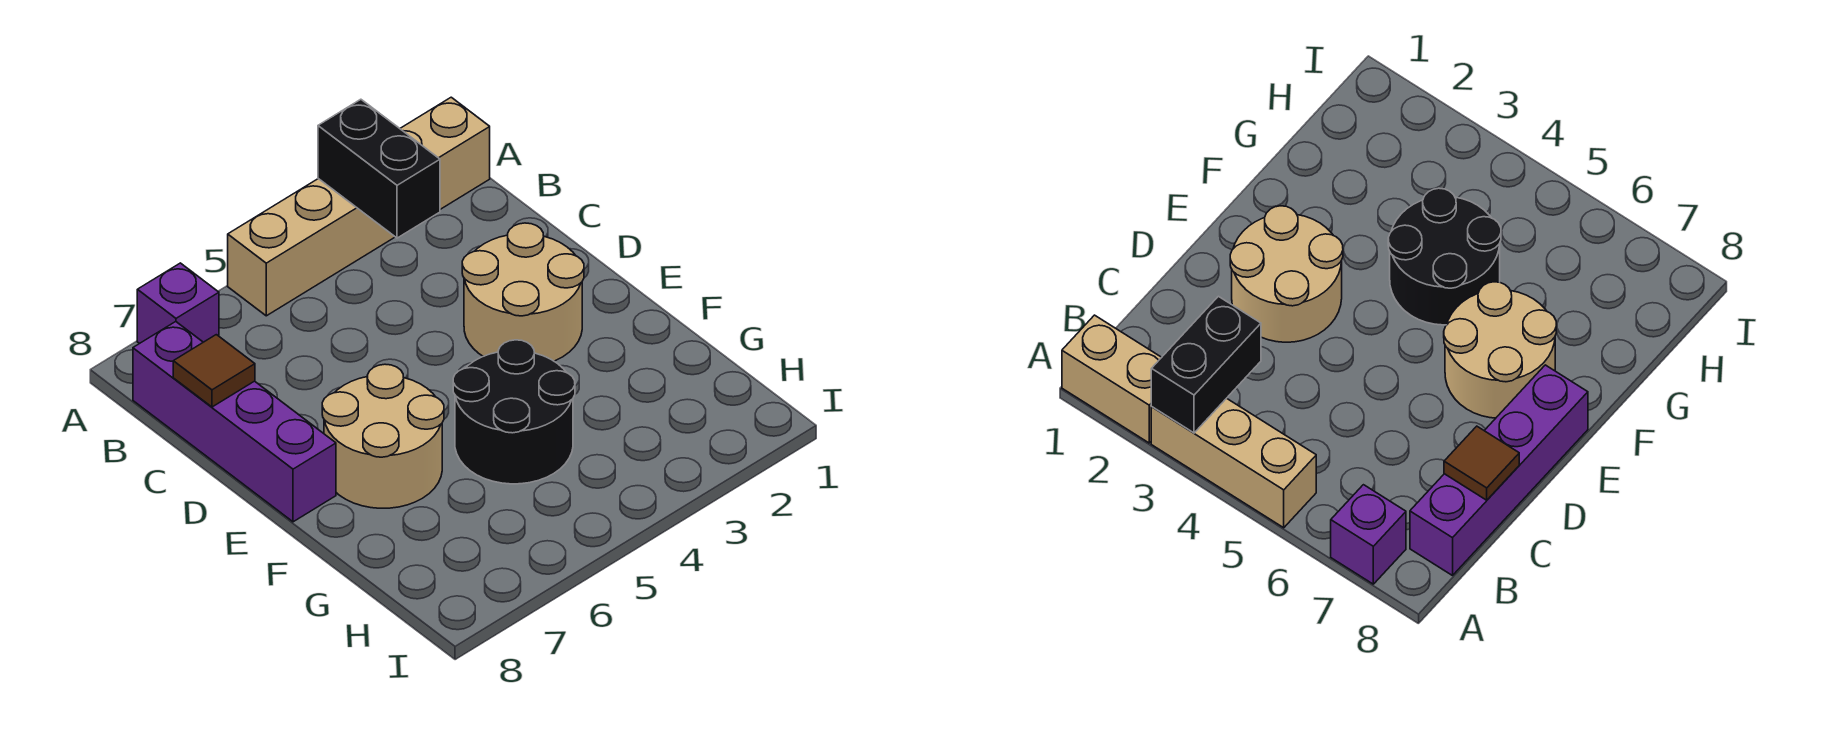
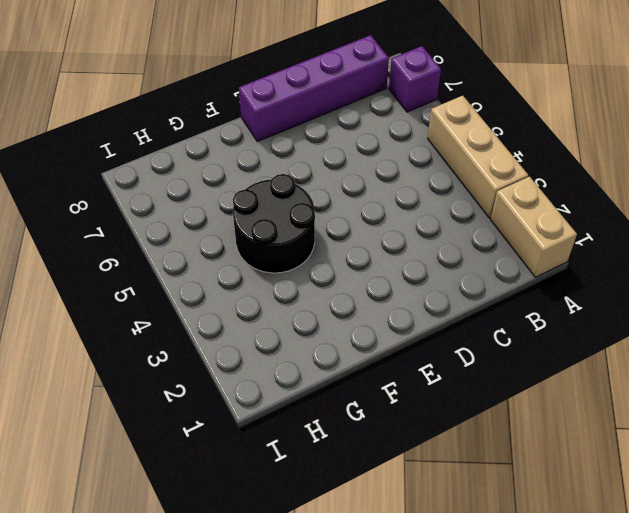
none -> tan round brick D2:E3 level 1
none -> tan round brick E6:F7 level 1

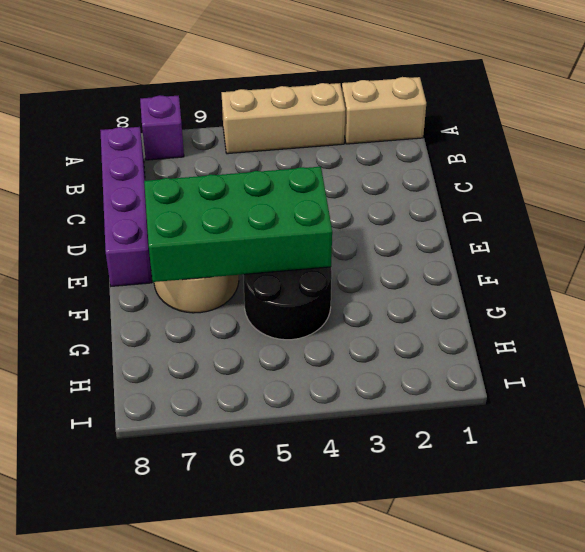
green brick E4:F7 level 2 -> none
none -> tan round brick D2:E3 level 1
none -> black brick A3:B3 level 2

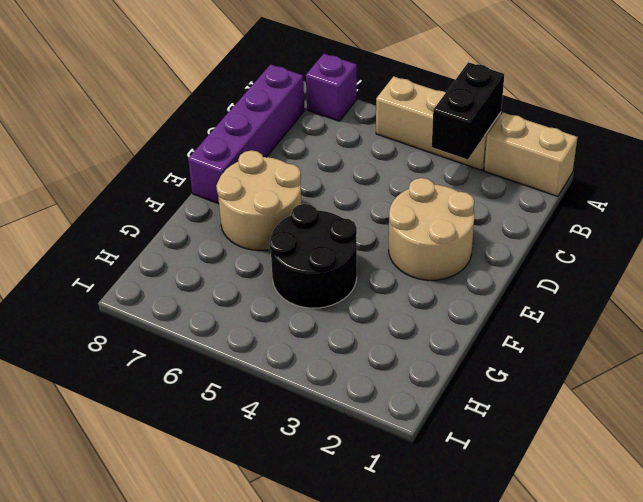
none -> brown tile C8 level 2

